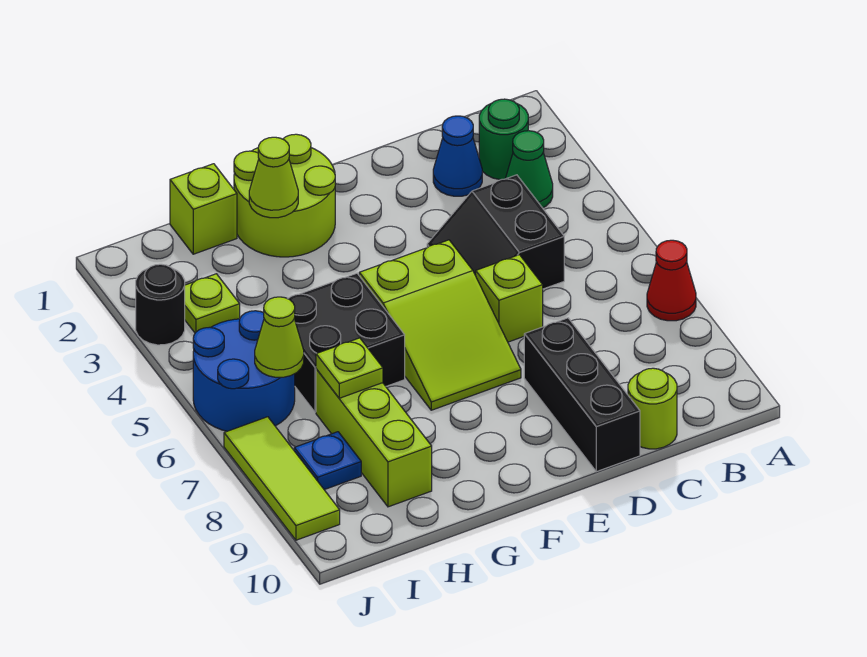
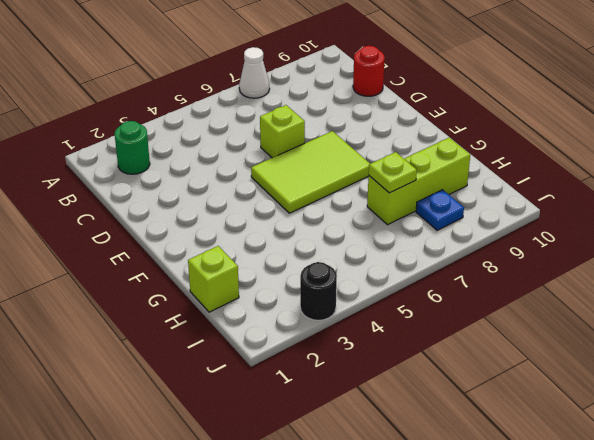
white cone A7 level 1 -> red cone A7 level 1
red round brick C10 level 1 -> lime round brick C10 level 1
lime tile E5:F7 level 1 -> lime slope E5:F7 level 1 top 5
none -> green cone B3 level 1
none -> blue cone C2 level 1
none -> black slope C4:D5 level 1 top C

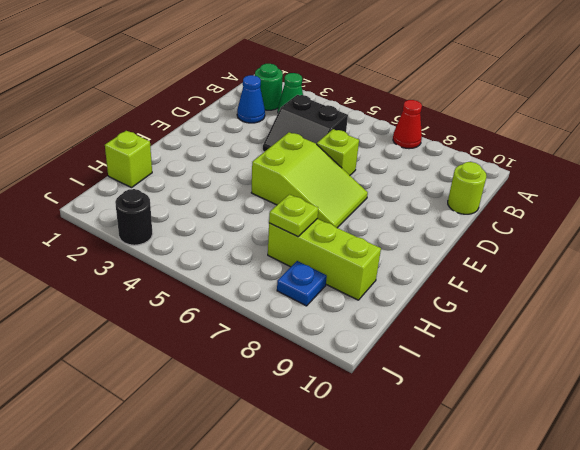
none -> black brick D8:D10 level 1
none -> lime round brick F1:G2 level 1
none -> black brick G5:H6 level 1

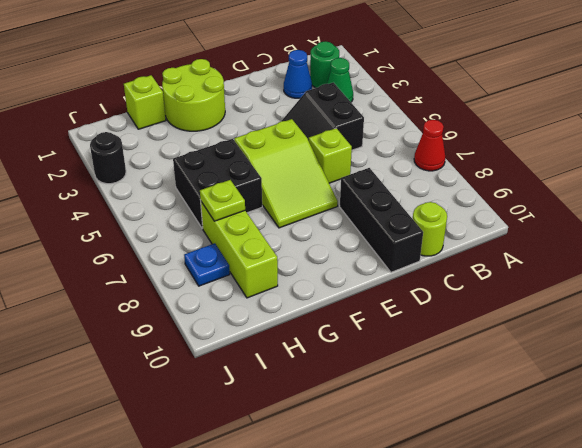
none -> lime plate I3 level 1
none -> blue round brick I5:J6 level 1
none -> lime tile J7:J9 level 1

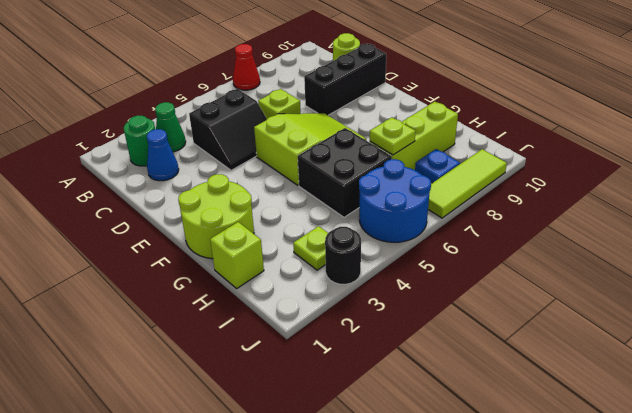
none -> lime cone G2 level 2
none -> lime cone I6 level 2

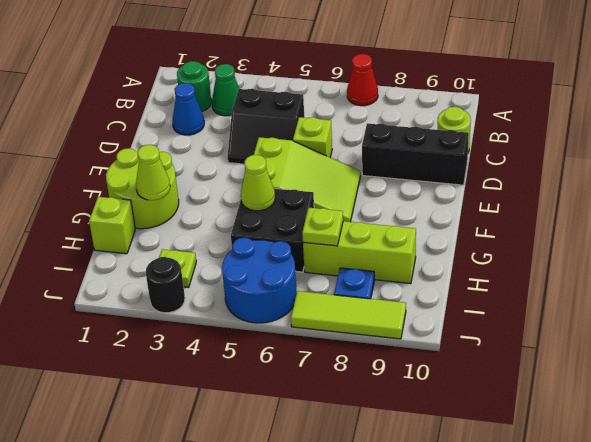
lime cone G5 level 2 -> lime cone I6 level 2

